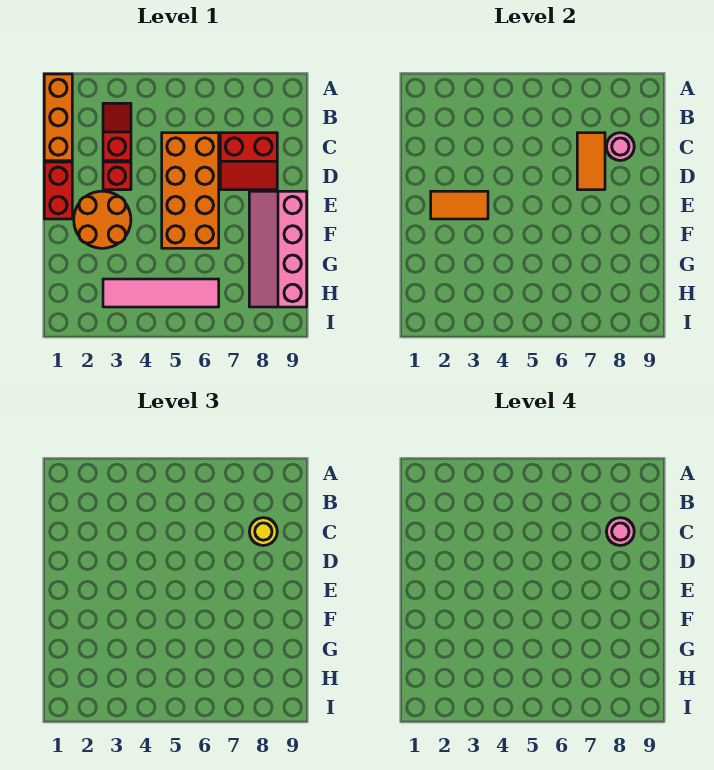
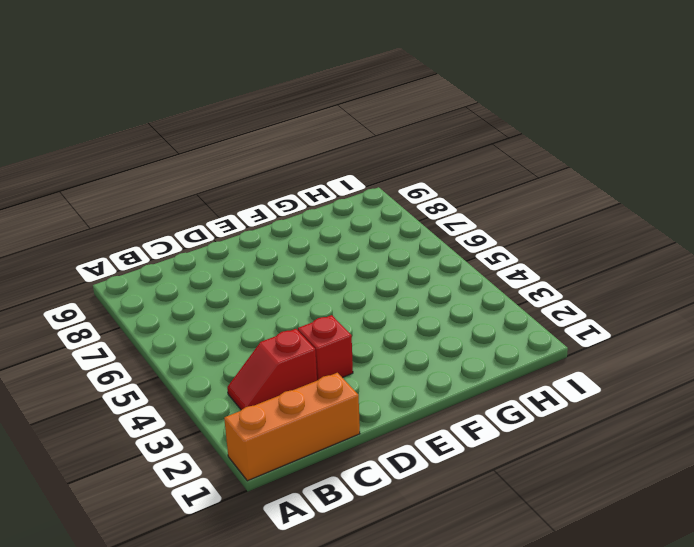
none -> orange brick C5:F6 level 1
none -> red slope C7:D8 level 1 top C
none -> red brick D1:E1 level 1

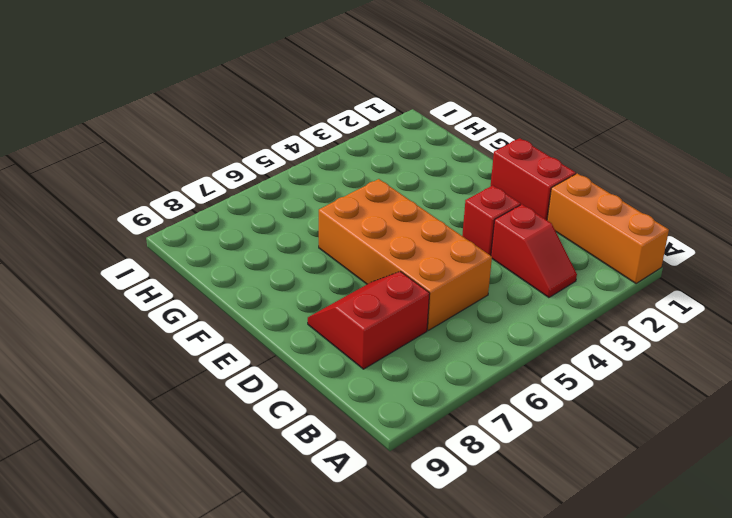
none -> orange round brick E2:F3 level 1
none -> pink slope E8:H9 level 1 top 9
none -> pink tile H3:H6 level 1

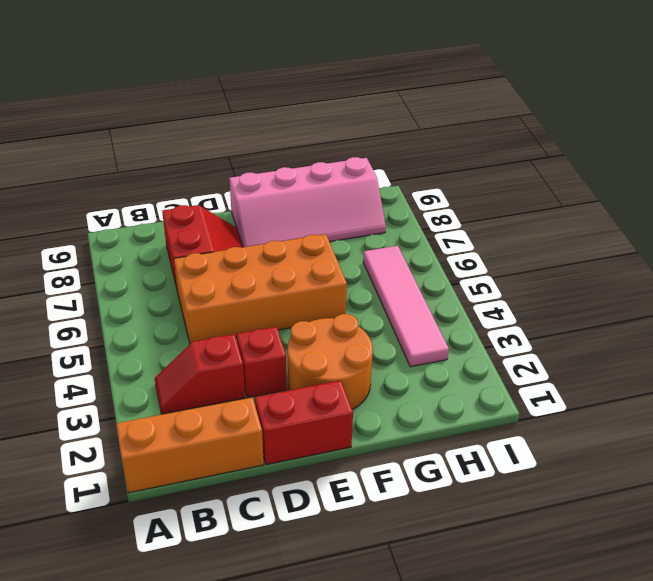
none -> orange tile C7:D7 level 2
none -> pink round brick C8 level 2
none -> orange tile E2:E3 level 2

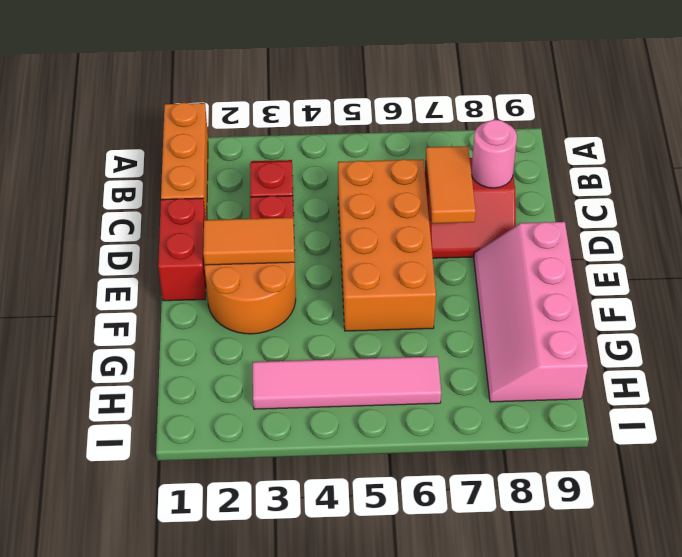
none -> yellow round brick C8 level 3
none -> pink round brick C8 level 4

